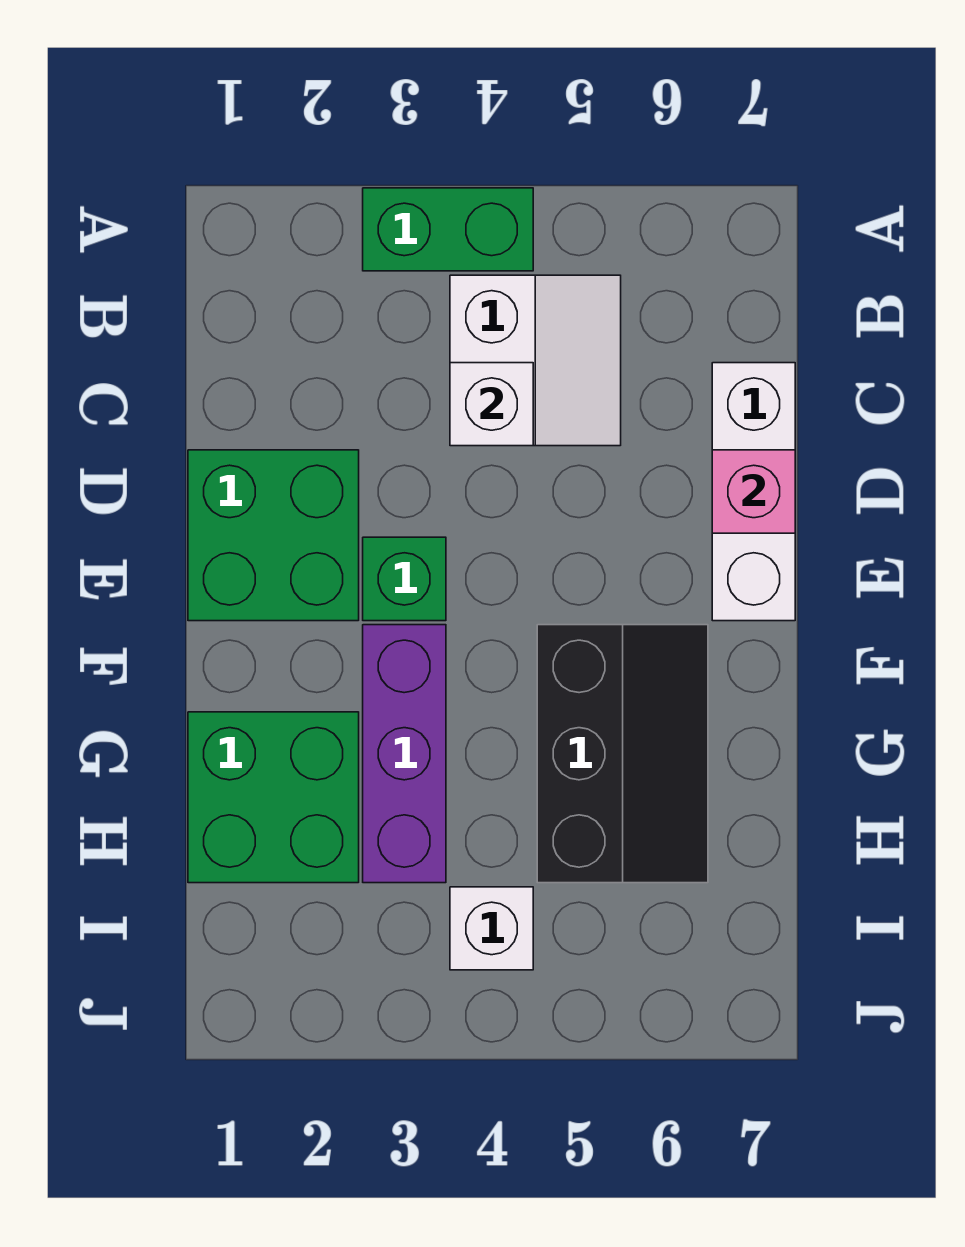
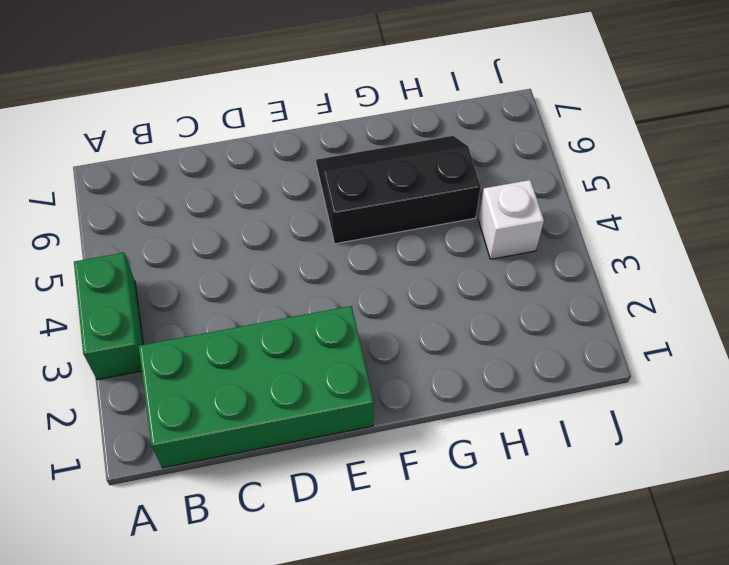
green brick B1:E2 level 1 -> green brick D1:E2 level 1
none -> white slope B4:C5 level 1 top 4
none -> white brick C7:E7 level 1

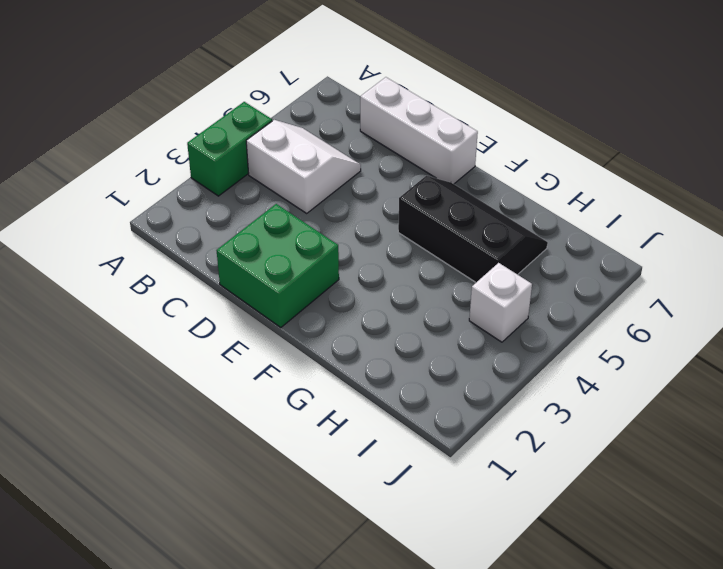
none -> green brick E3 level 1
none -> purple brick F3:H3 level 1

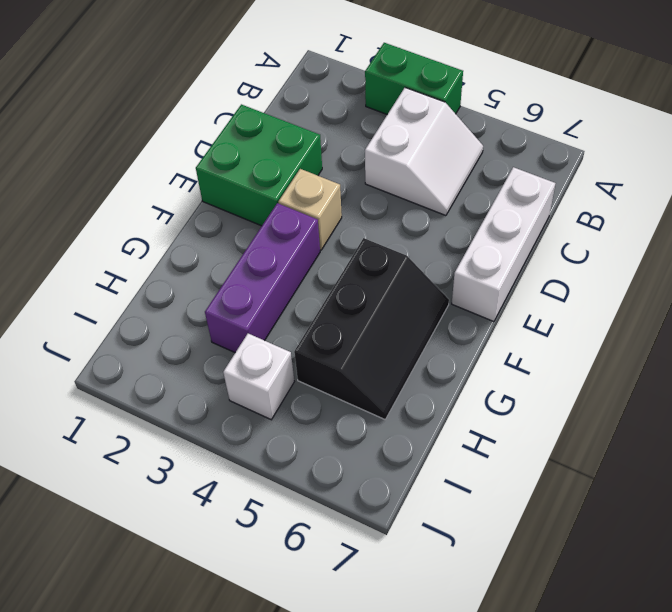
tan brick E3 level 1 -> green brick E3 level 1
none -> green brick G1:H2 level 1
none -> white brick C4 level 2

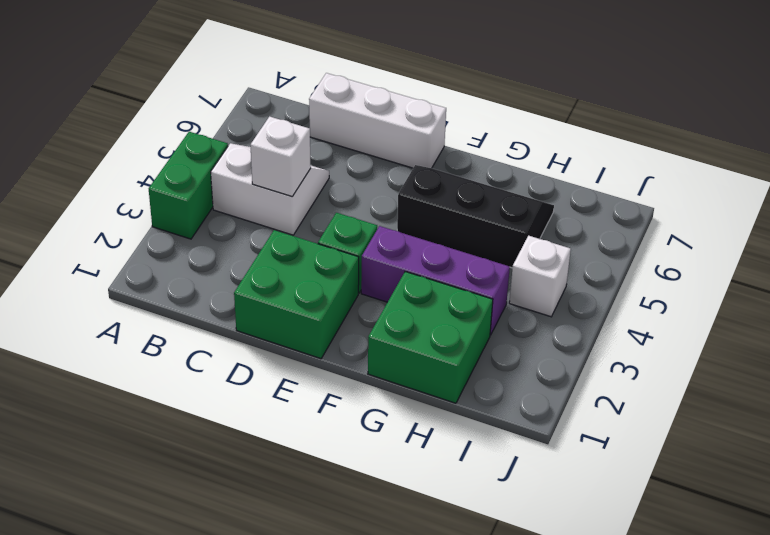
none -> pink brick D7 level 2

